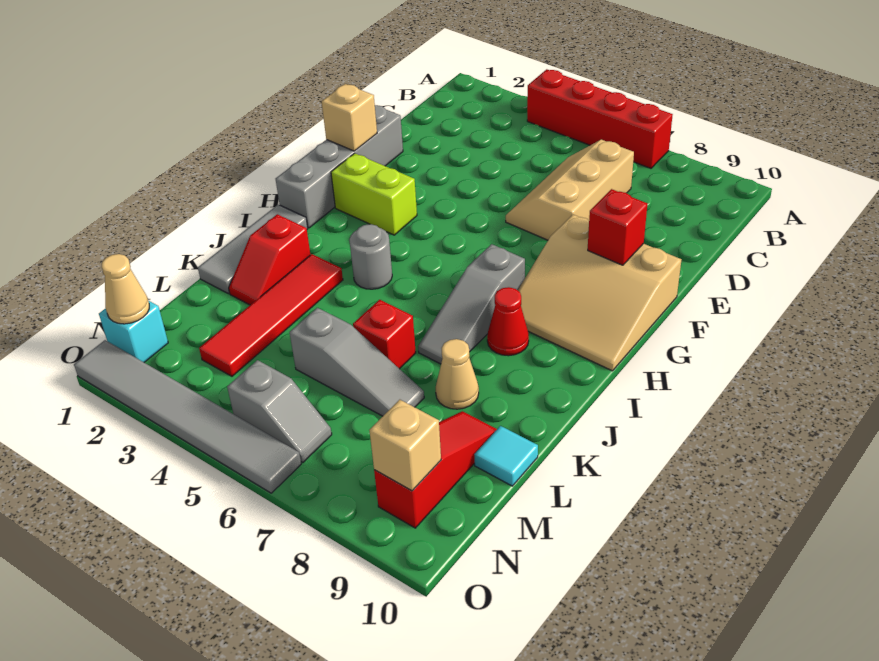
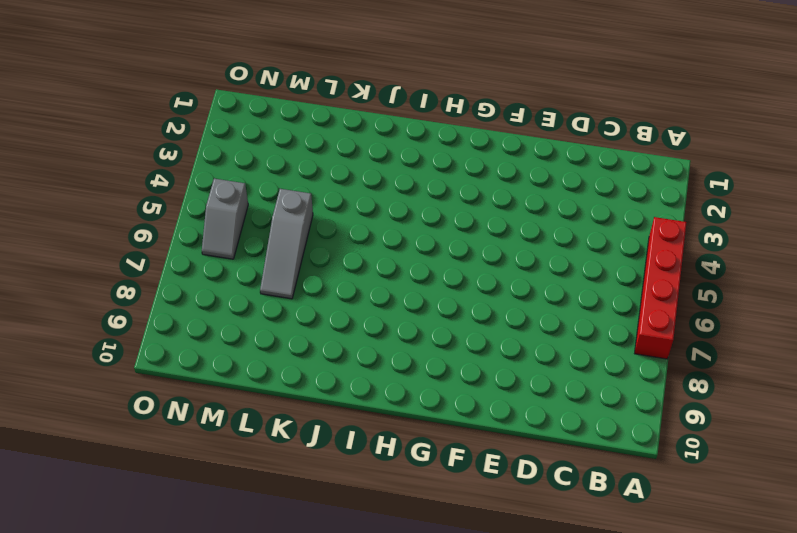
none -> tan slope C6:E7 level 1 top 7
none -> grey brick E1:H1 level 1
none -> tan slope F8:H10 level 1 top F

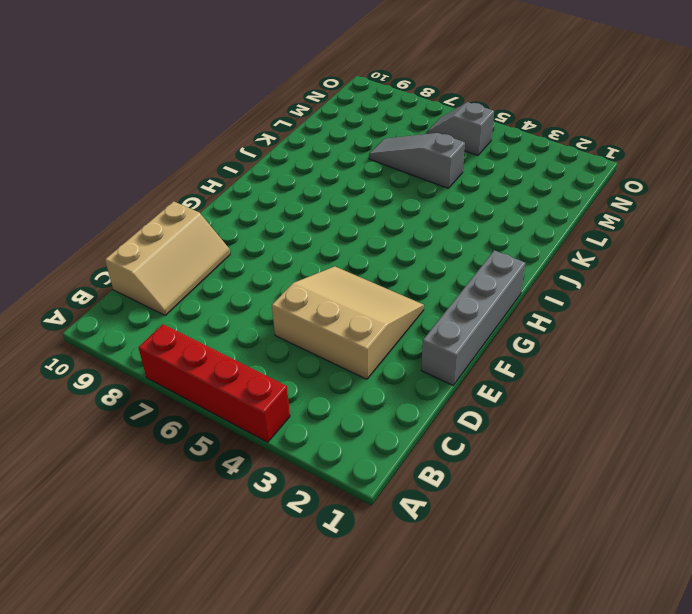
tan slope C9:E10 level 1 top 10 -> tan slope C6:E7 level 1 top 7
tan slope D3:F5 level 1 top D -> tan slope F8:H10 level 1 top F
none -> lime brick G2:G3 level 1
none -> grey slope H7:J7 level 1 top H
none -> grey tile I1:K1 level 1

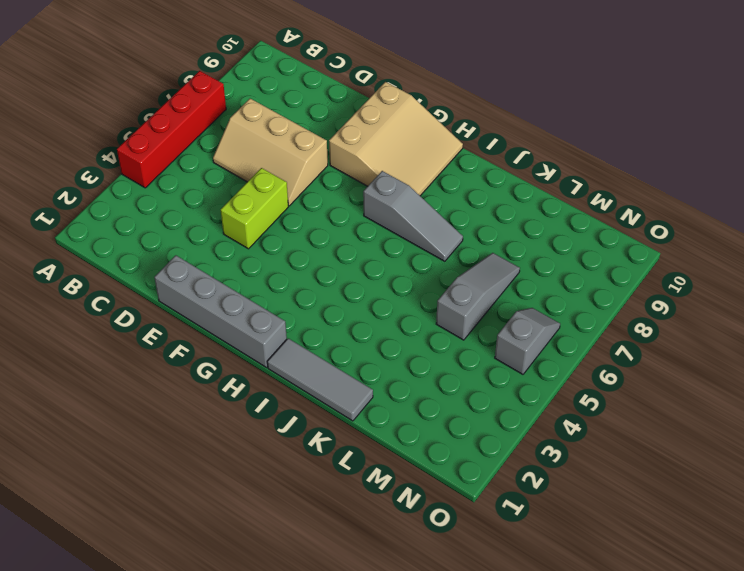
lime brick E4:E5 level 1 -> lime brick G2:G3 level 1
none -> grey round brick I4 level 1
none -> red cone I8 level 1
none -> red slope J2:K2 level 1 top J

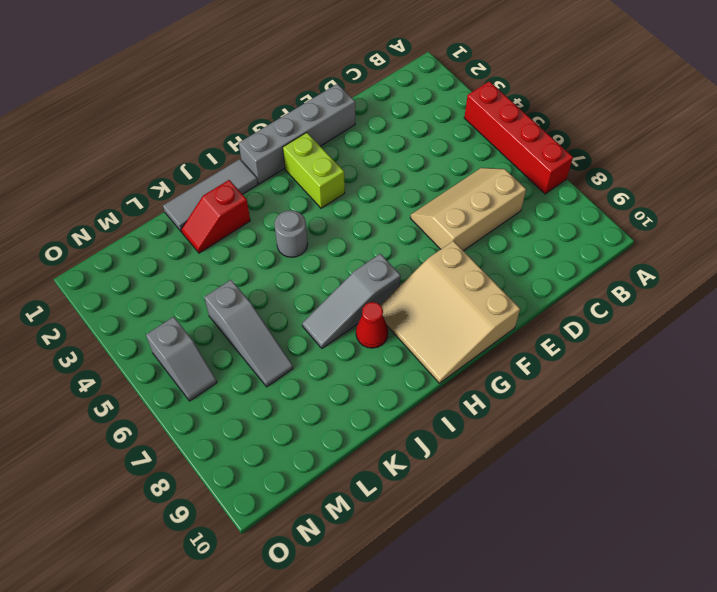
none -> red tile J3:M3 level 1
none -> red brick K6 level 1
none -> tan cone K8 level 1

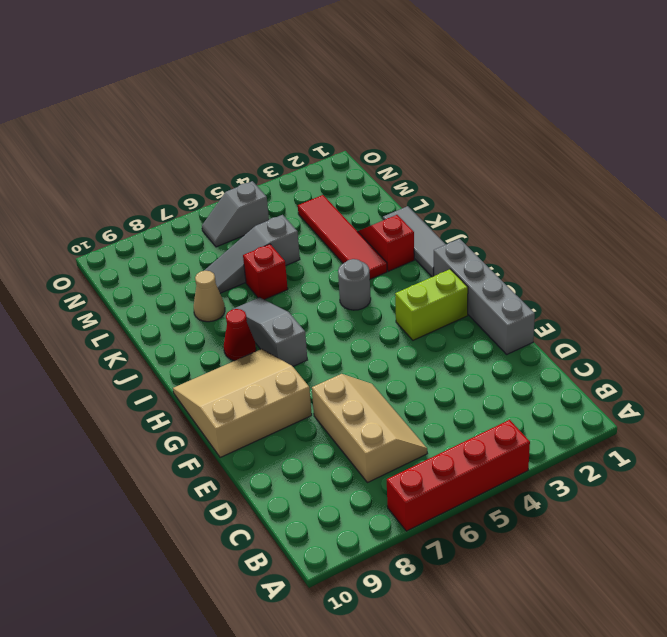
none -> red slope L9:N9 level 1 top N
none -> cyan tile L10 level 1
none -> cyan brick N1 level 1

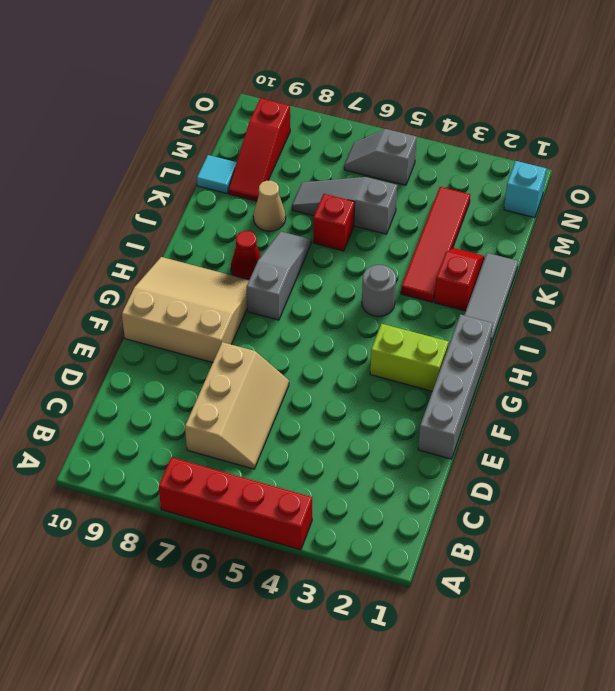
none -> grey tile O1:O6 level 1
none -> tan brick F1 level 2
none -> red brick F9 level 2

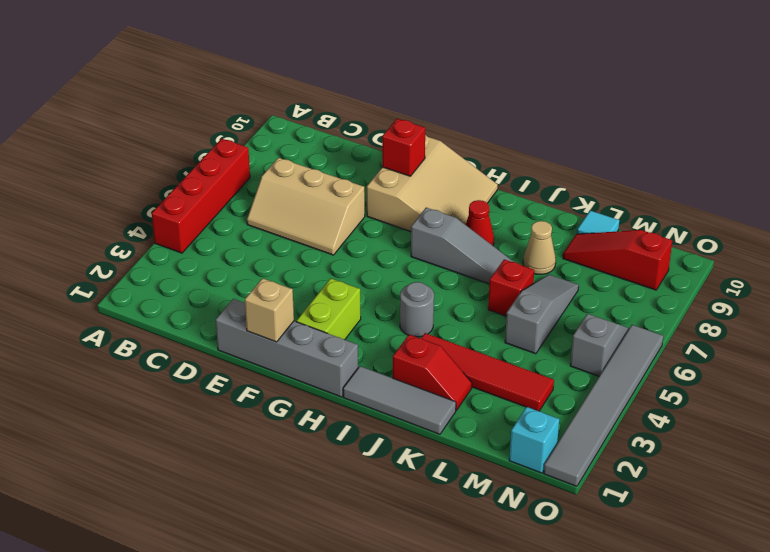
none -> tan cone N1 level 2
none -> tan brick N9 level 2

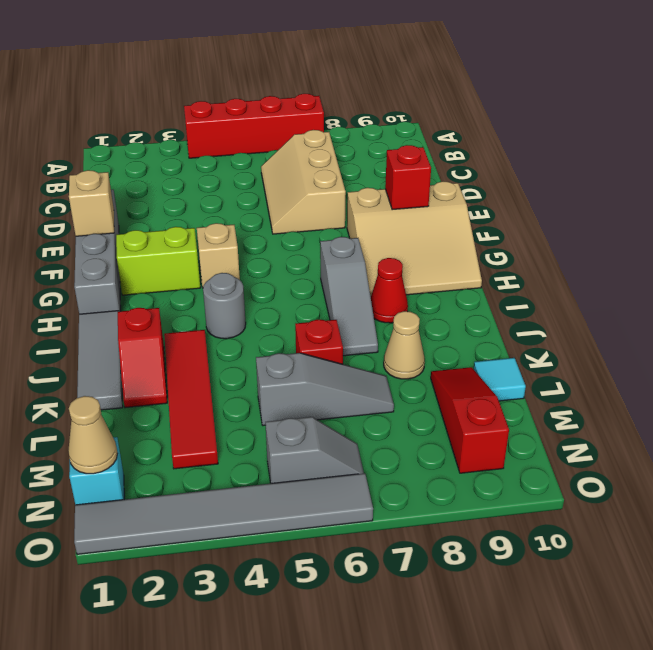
tan brick G4 level 1 -> tan brick N9 level 2

